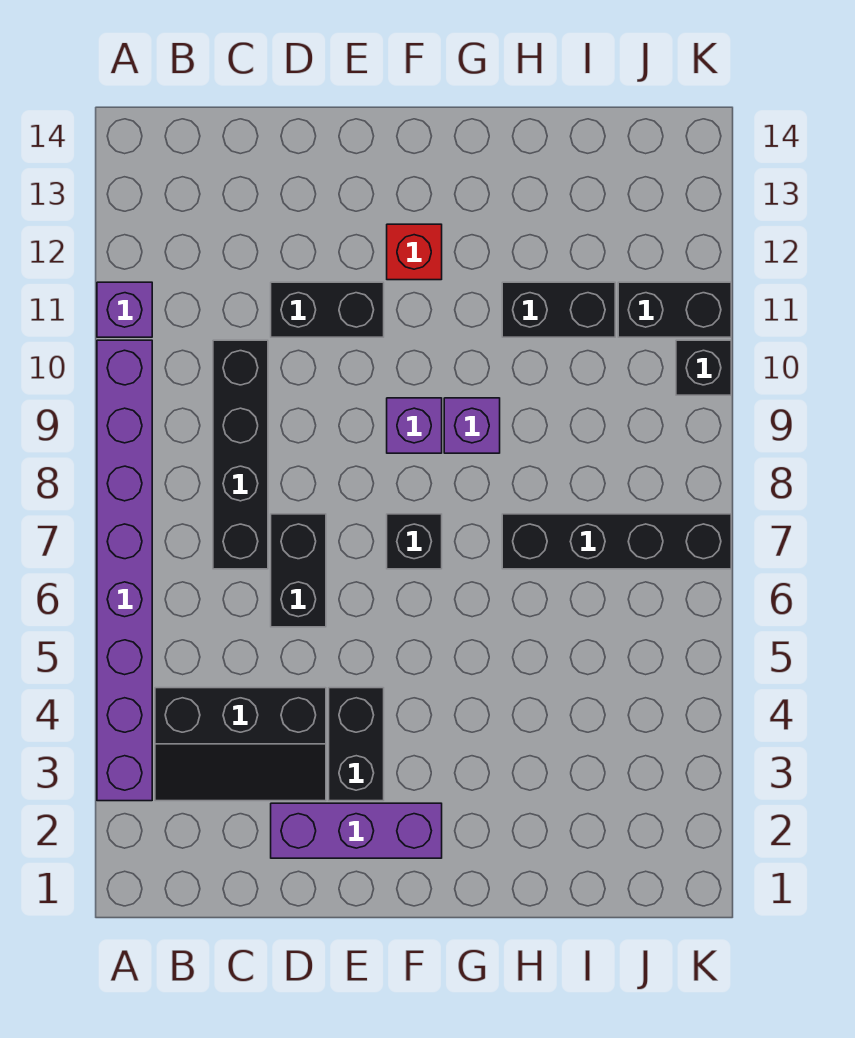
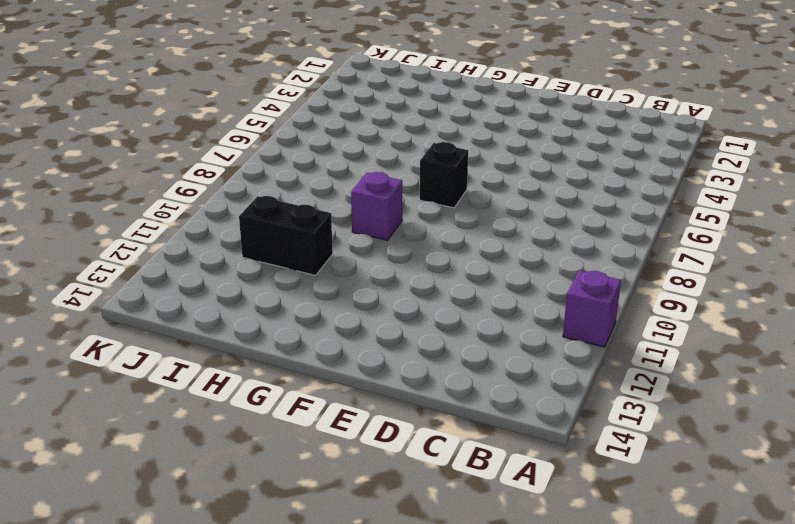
none -> purple brick A3:A10 level 1
none -> black slope B3:D4 level 1 top 4
none -> black brick C7:C10 level 1

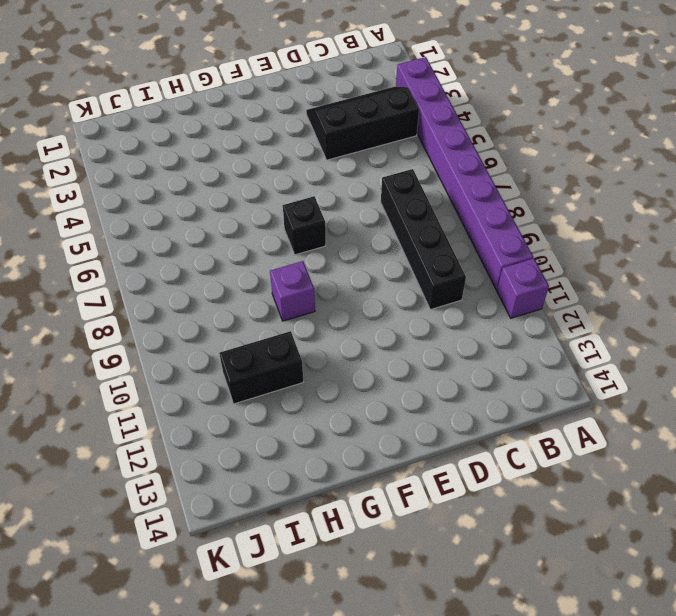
none -> purple brick D2:F2 level 1
none -> black brick D6:D7 level 1
none -> black brick D11:E11 level 1

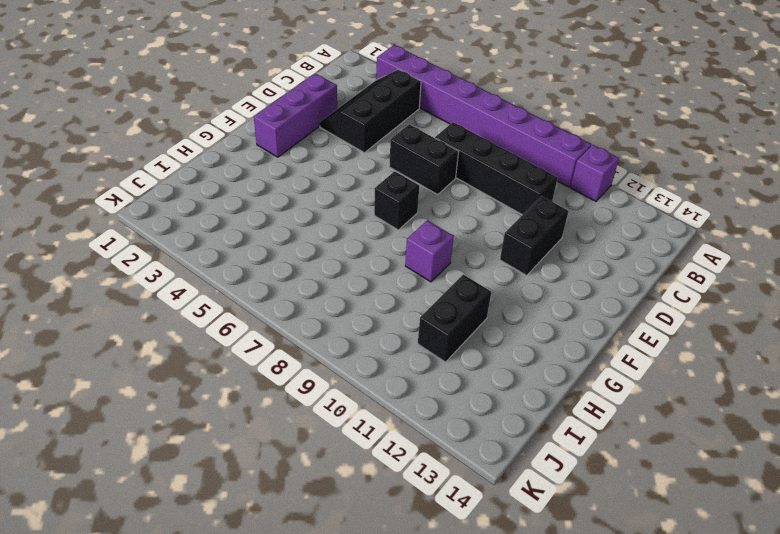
none -> black brick E3:E4 level 1
none -> purple brick F9 level 1
none -> red brick F12 level 1

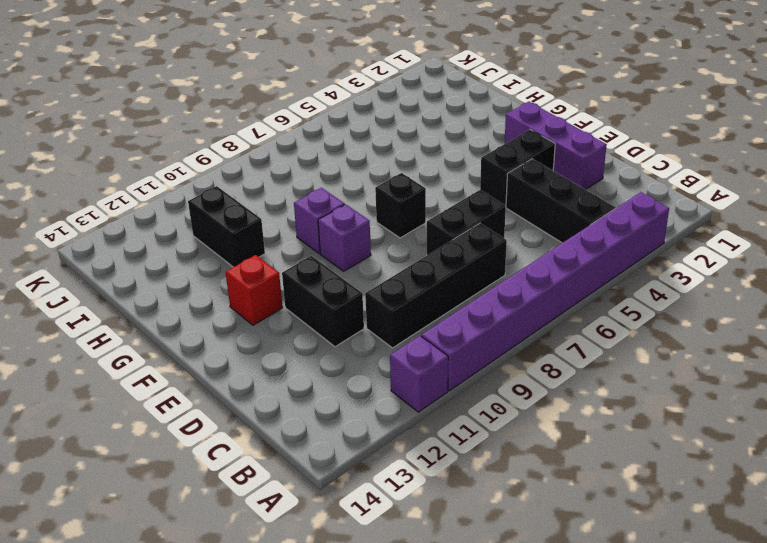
none -> black brick H7:K7 level 1
none -> black brick J11:K11 level 1
none -> black brick K10 level 1

